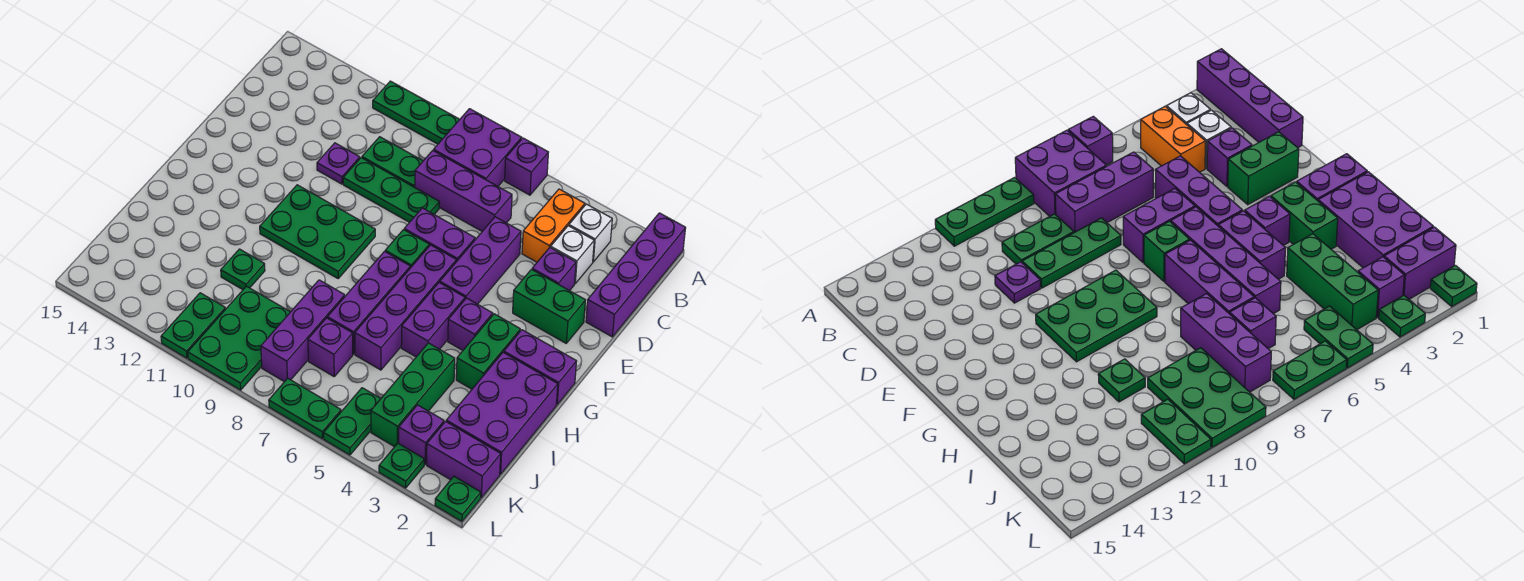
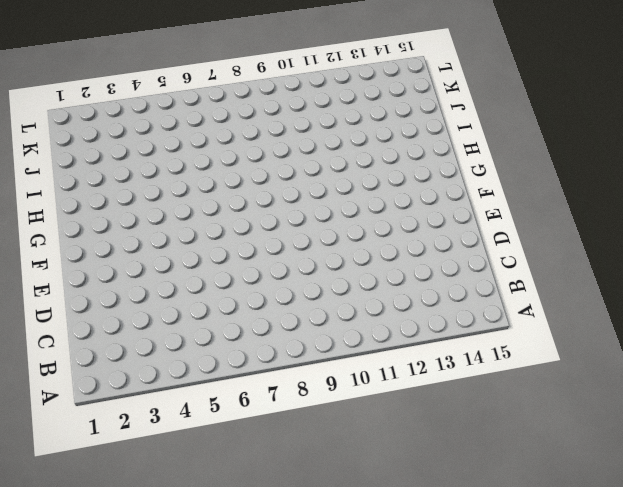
none -> purple brick A1:D1 level 1
none -> purple brick A6 level 1
none -> purple brick A7:B8 level 1
none -> green plate A9:A11 level 1

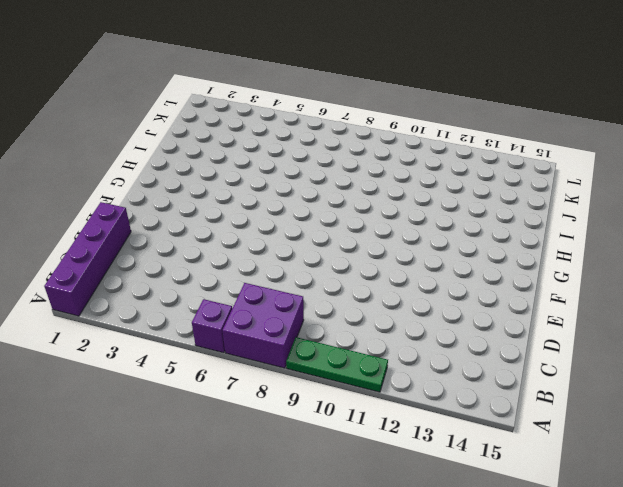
none -> white brick B3 level 1
none -> orange brick B4:C4 level 1
none -> white brick C3 level 1
none -> purple brick C6:C8 level 1

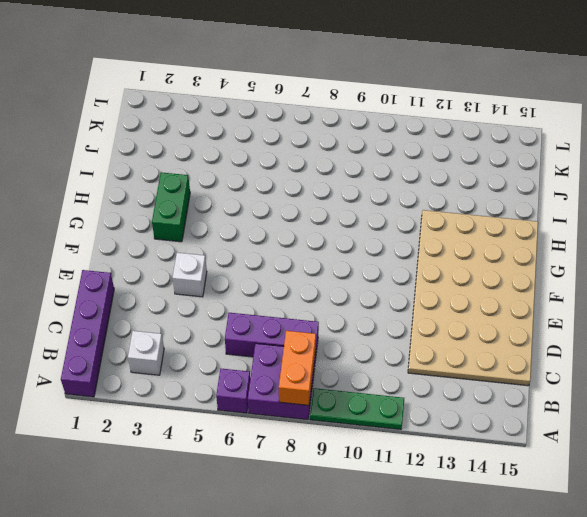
orange brick A8:B8 level 2 -> orange brick B4:C4 level 1
tan plate C12:H15 level 1 -> none
white brick E4 level 1 -> white brick C3 level 1
none -> green plate C9:C10 level 1
none -> purple brick D3 level 1
none -> purple brick D5:F5 level 1
none -> green plate D8:D10 level 1

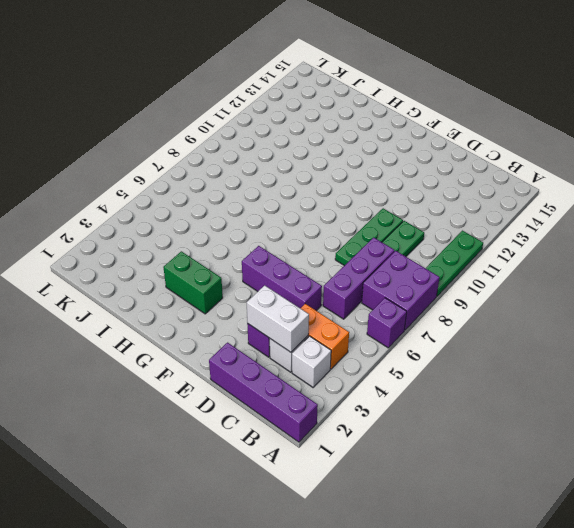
white brick C3:D3 level 2 -> none
none -> purple plate D11 level 1
none -> green brick E2:E3 level 1
none -> purple brick E6:E7 level 1
none -> purple brick F6:I6 level 1

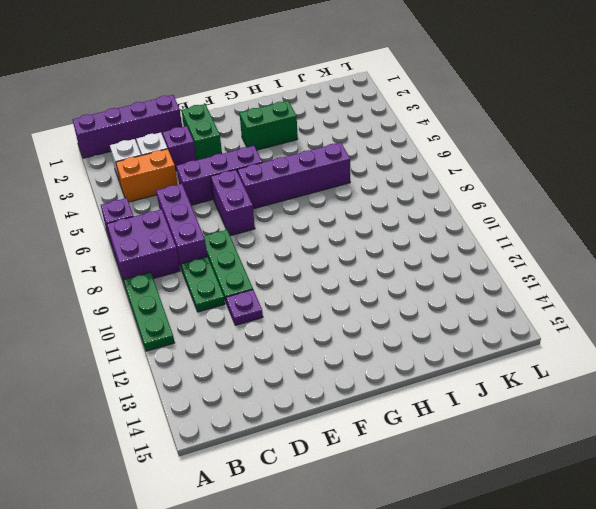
none -> green brick F7 level 1
none -> green plate F9:G11 level 1
none -> purple brick G1:G2 level 1
none -> purple brick G4 level 1

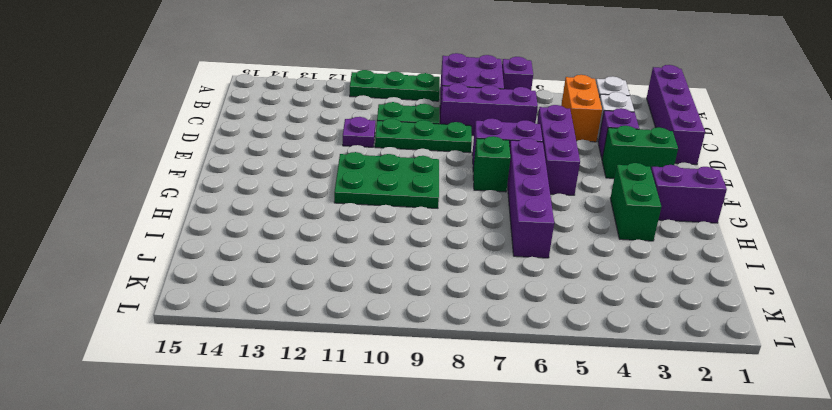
none -> purple brick G4 level 1
none -> purple brick G5:H5 level 1
none -> purple brick G7:I7 level 1
none -> purple brick H1:J2 level 1

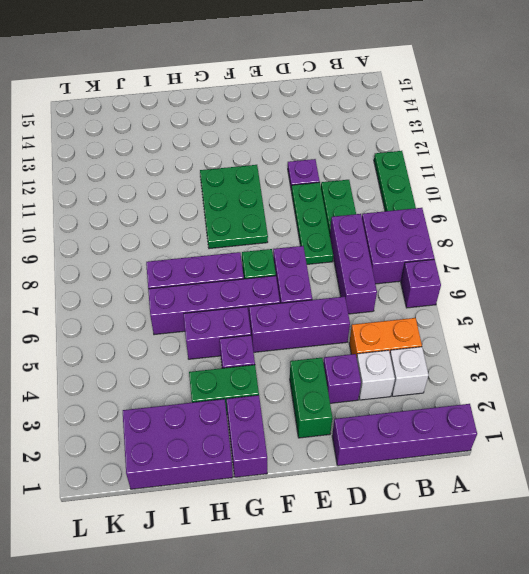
none -> green brick I4:K4 level 1
none -> purple brick I8:K8 level 1
none -> green plate I11 level 1
none -> purple brick J7 level 1

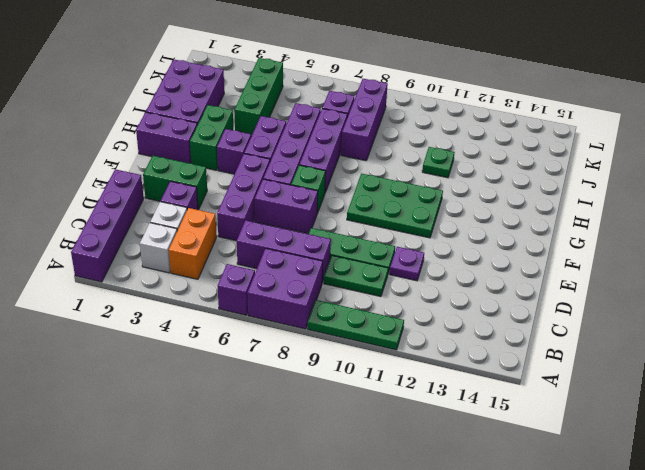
none -> green plate J9:L10 level 1
none -> purple brick K1:K2 level 1
none -> purple brick K3 level 1
none -> green plate K5:L5 level 1

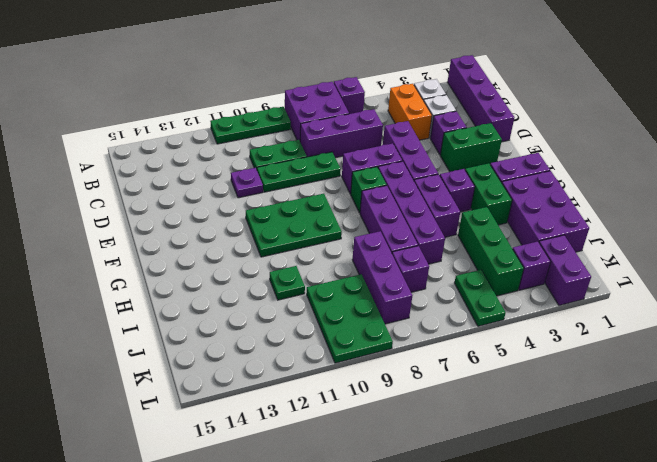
purple brick K2:L2 level 1 -> purple brick K1:K2 level 1
none -> green plate K11:L11 level 1
none -> green plate L1 level 1
none -> green plate L3 level 1
none -> green plate L6:L7 level 1

